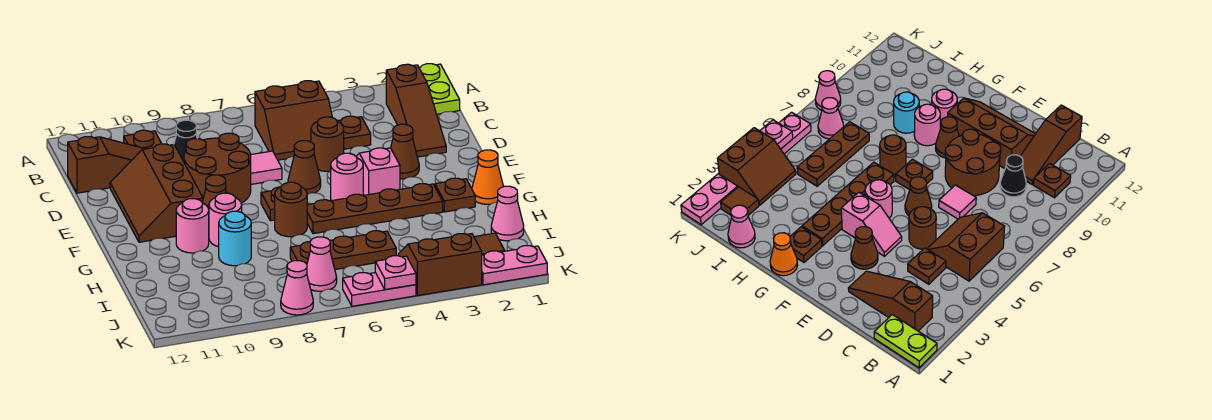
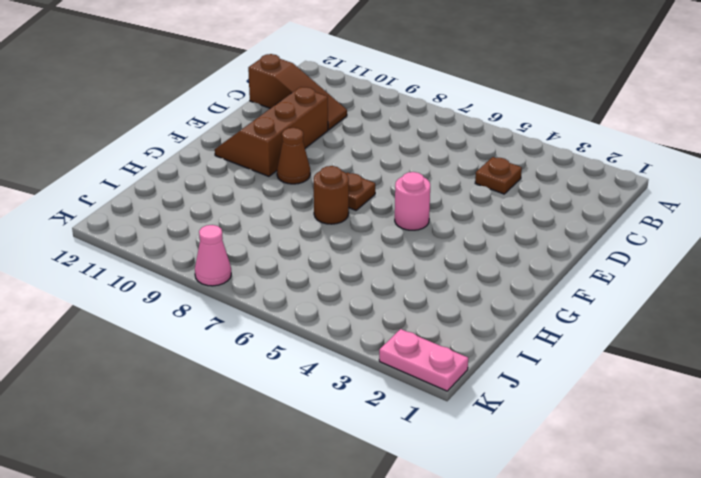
none -> lime plate A1:B1 level 1
none -> brown slope B2:D2 level 1 top B
none -> brown slope B5:C6 level 1 top B
none -> brown plate B10 level 1

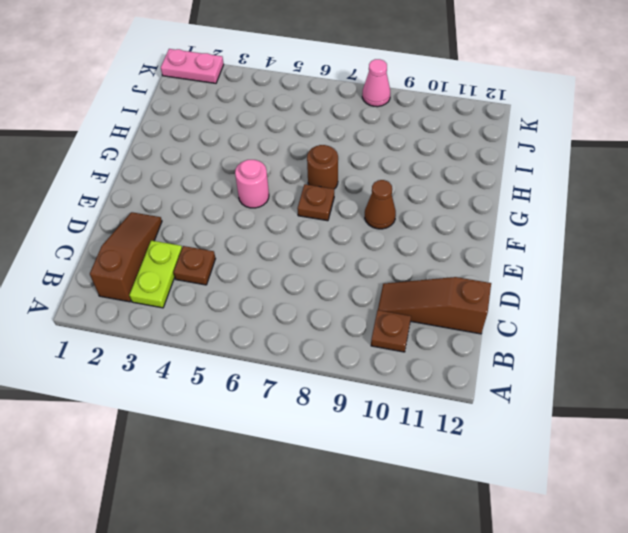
lime plate B3:C3 level 1 -> lime plate A1:B1 level 1
none -> brown slope B5:C6 level 1 top B
none -> black cone C9 level 1
none -> brown round brick D5 level 1
none -> pink tile D7 level 1

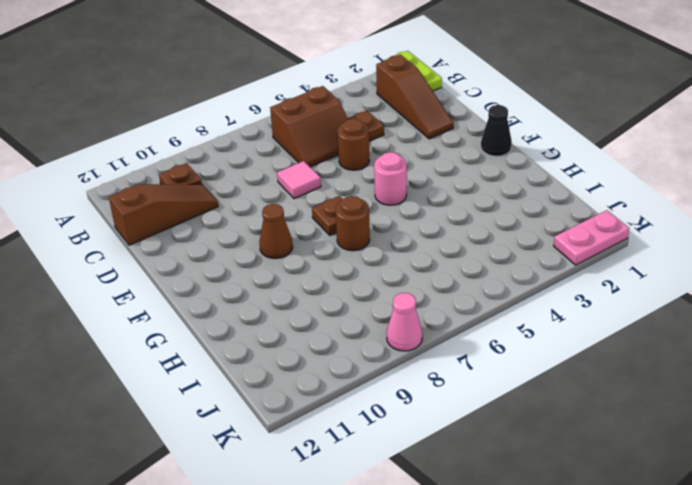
black cone F1 level 1 -> black cone C9 level 1
none -> brown round brick D8:E9 level 1
none -> brown slope D10:F11 level 1 top 10
none -> brown cone E3 level 1
none -> pink slope E4:F4 level 1 top F

